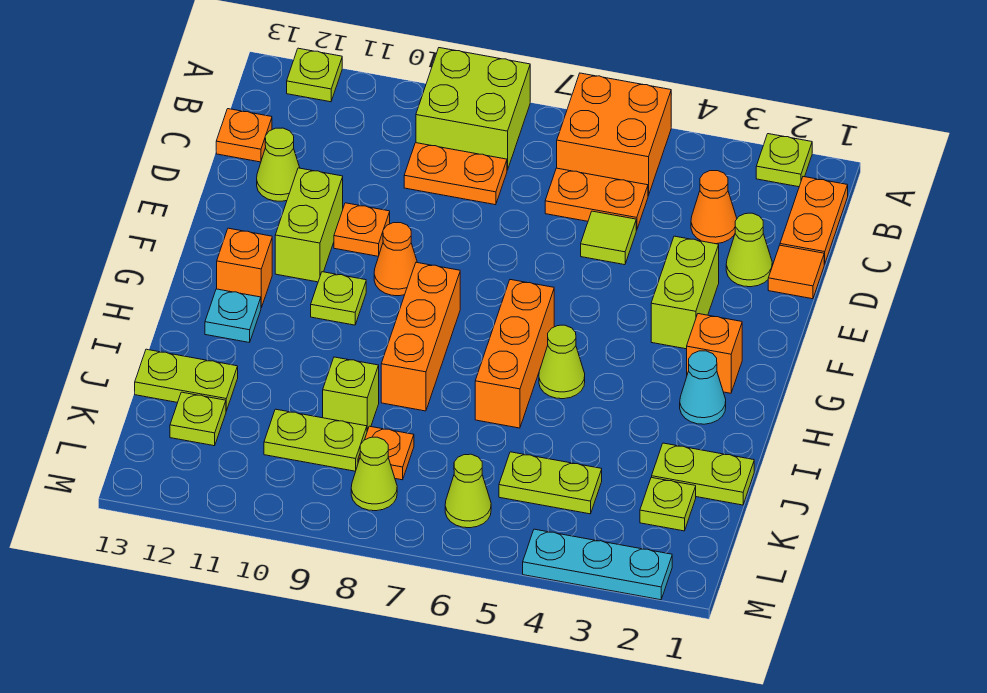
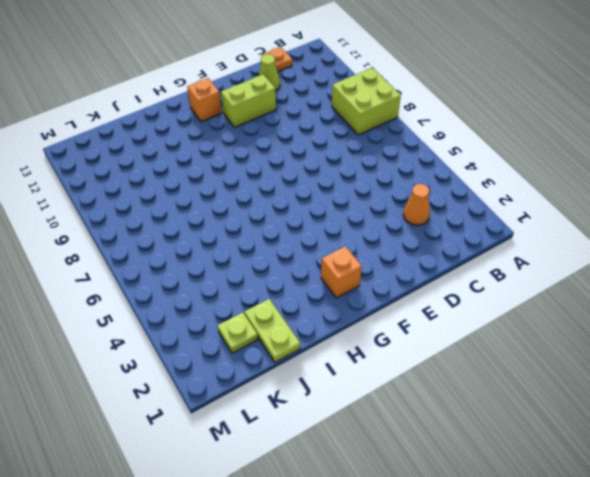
none -> lime plate A2 level 1
none -> orange brick A5:B6 level 1
none -> lime plate A12 level 1
none -> orange plate B1:C1 level 1

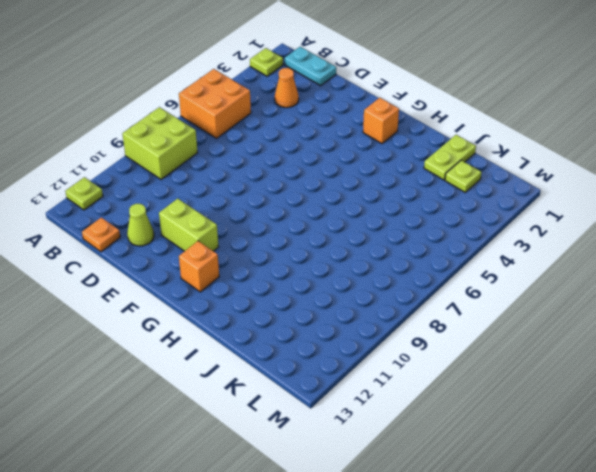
cyan plate B1:C1 level 1 -> orange plate B1:C1 level 1
none -> orange plate C5:C6 level 1
none -> orange plate C8:C9 level 1
none -> orange tile D1 level 1
none -> lime cone D2 level 1

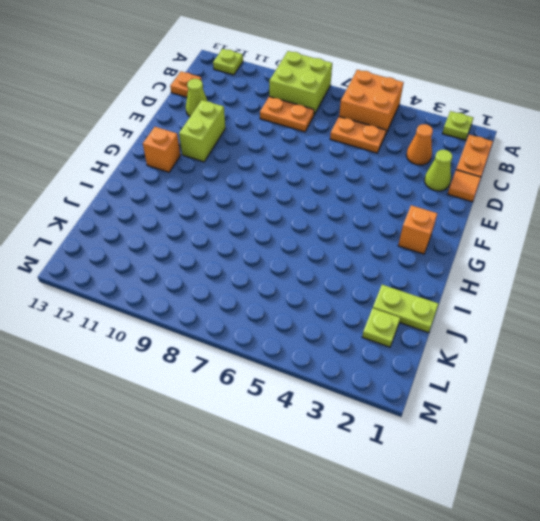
none -> lime tile D5 level 1
none -> lime brick E3:F3 level 1
none -> orange plate E10 level 1
none -> orange cone F9 level 1

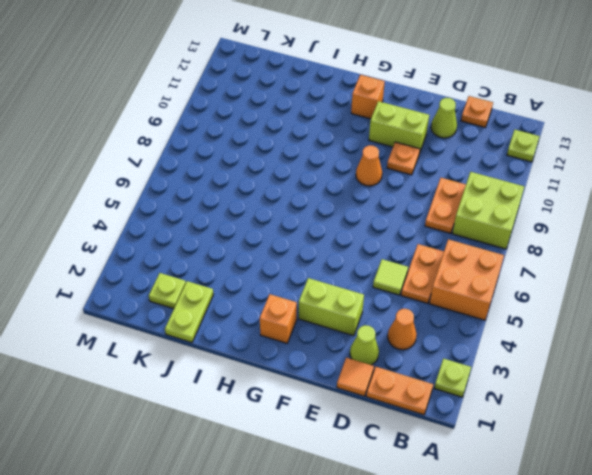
none -> orange brick G6:I6 level 1
none -> orange brick G8:I8 level 1
none -> lime plate G10 level 1
none -> cyan cone H2 level 1

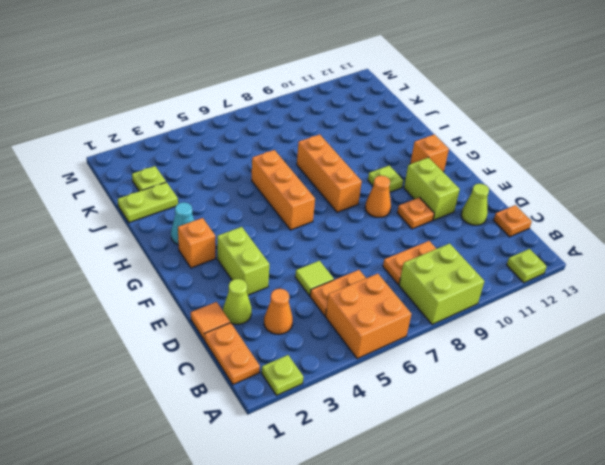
none -> lime cone H5 level 1
none -> cyan plate H12 level 1
none -> lime brick J9 level 1
none -> lime plate J12:J13 level 1

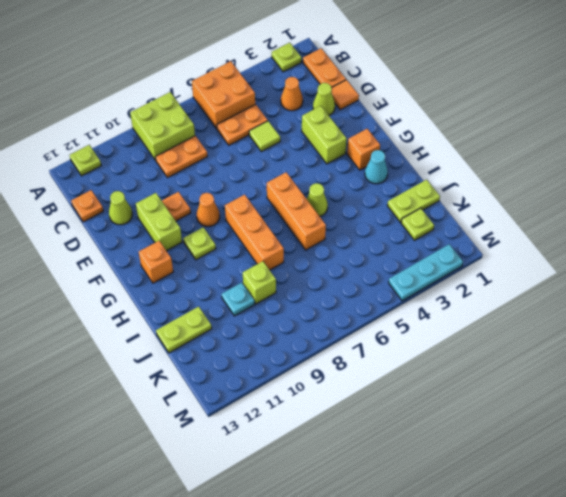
cyan plate J10 level 1 -> cyan plate H12 level 1
none -> lime plate K4:K5 level 1
none -> orange plate K8 level 1
none -> lime plate K9:K10 level 1
none -> lime plate K12 level 1

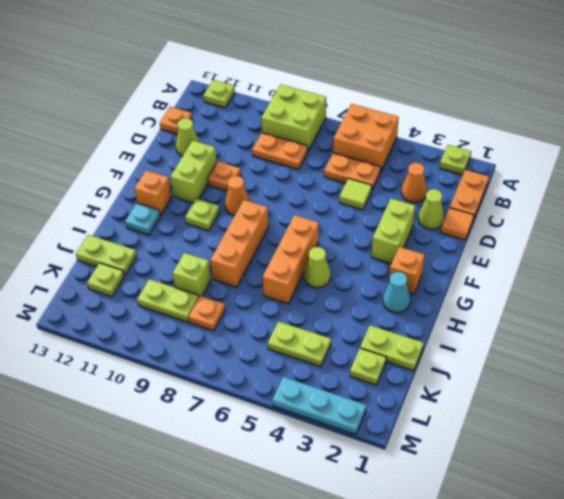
none -> lime cone L6 level 1
none -> lime cone L8 level 1

